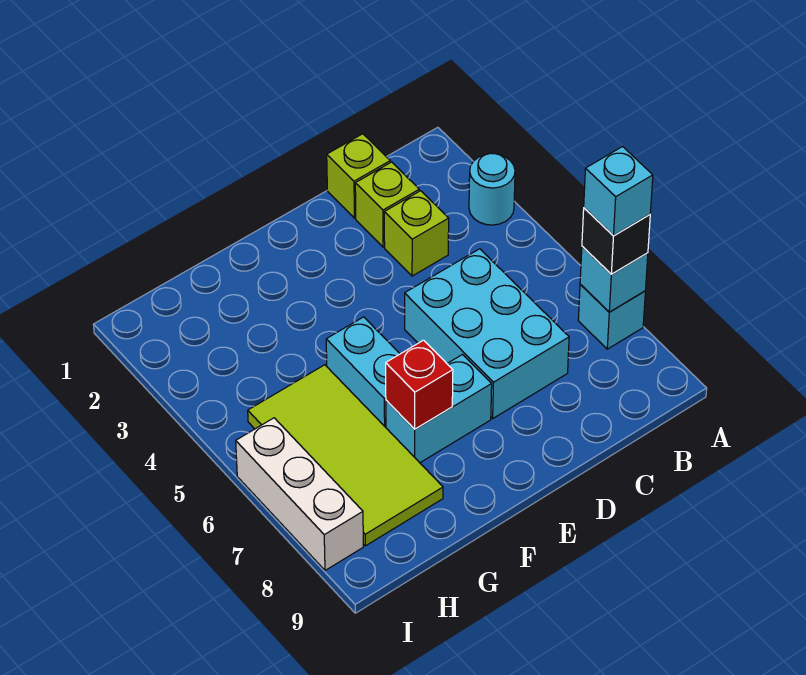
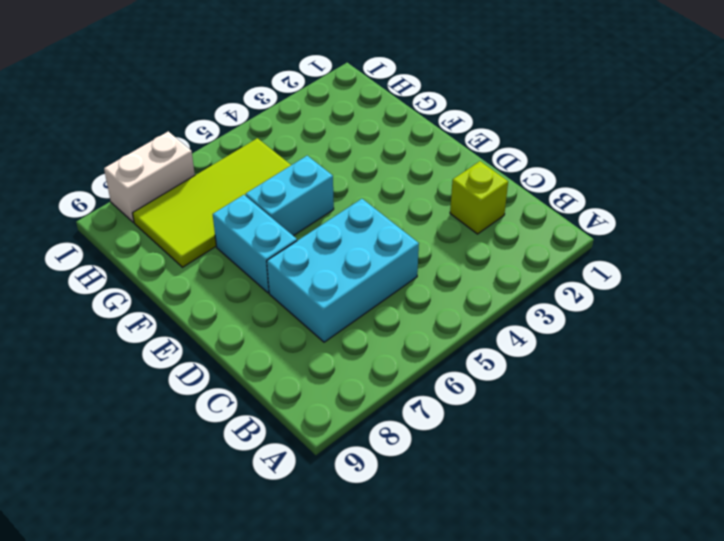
white brick I7:I8 level 1 -> white brick I6:I8 level 1
none -> cyan round brick A3 level 1
none -> cyan brick A7 level 1
none -> lime brick C1 level 1

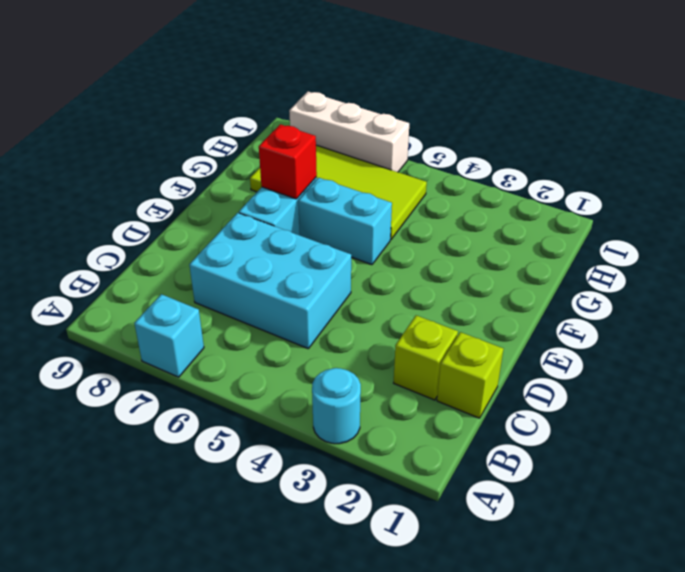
none -> lime brick C3 level 1
none -> cyan brick A7 level 2
none -> black brick A7 level 3

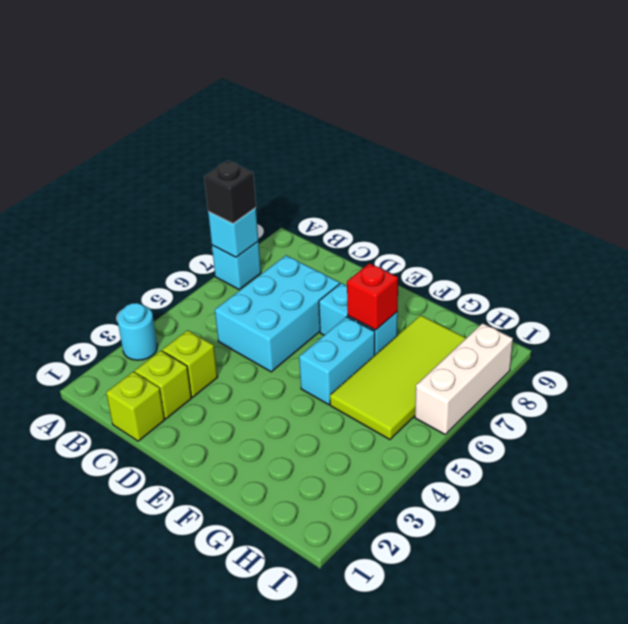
none -> cyan brick A7 level 4

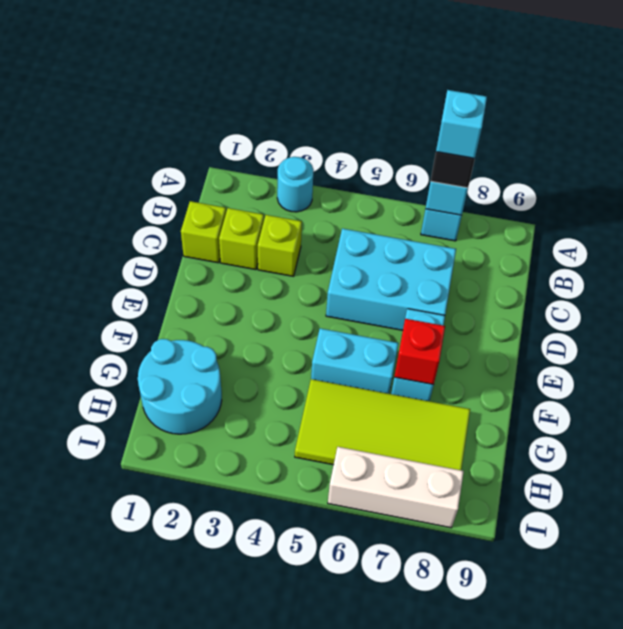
cyan round brick G1:H2 level 1 -> none

